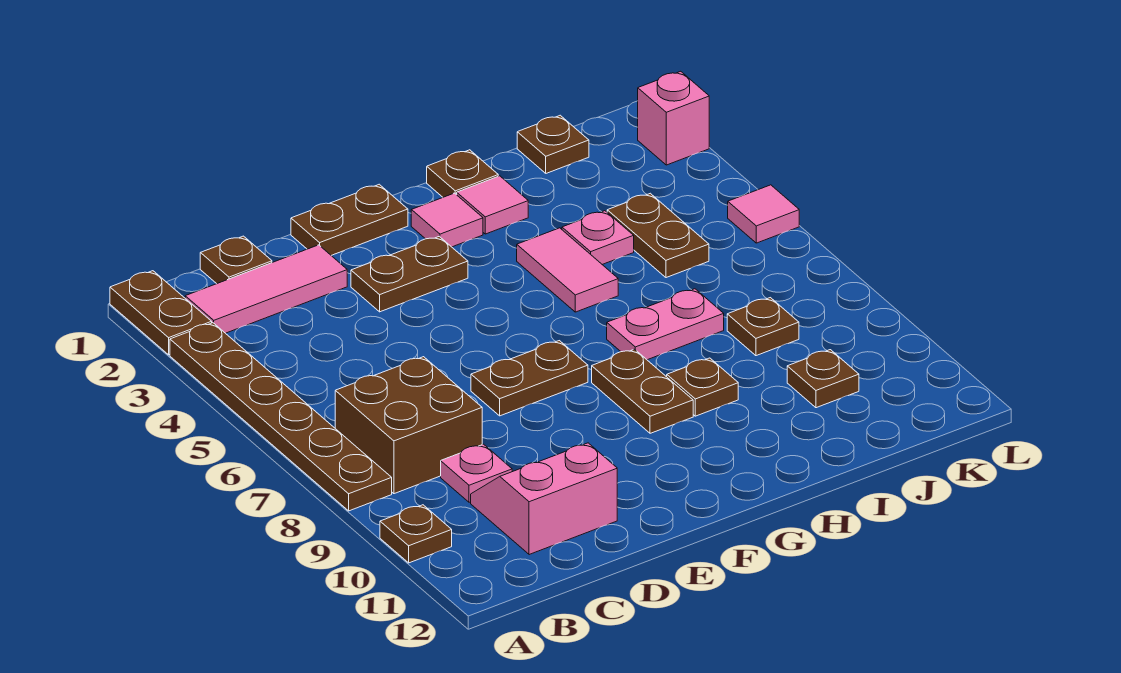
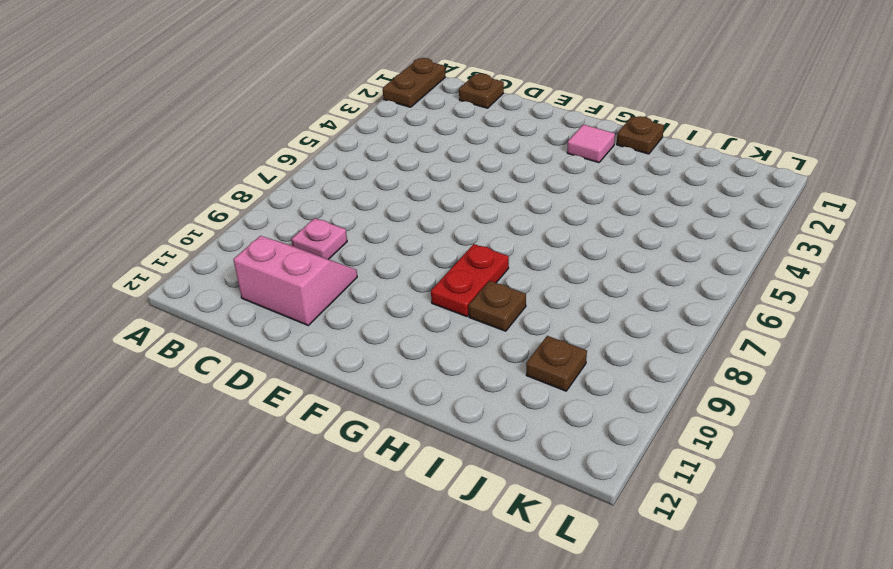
red plate G8:G9 level 1 -> brown plate G8:G9 level 1
none -> brown plate A3:A8 level 1
none -> brown plate A10 level 1
none -> pink tile B2:D2 level 1

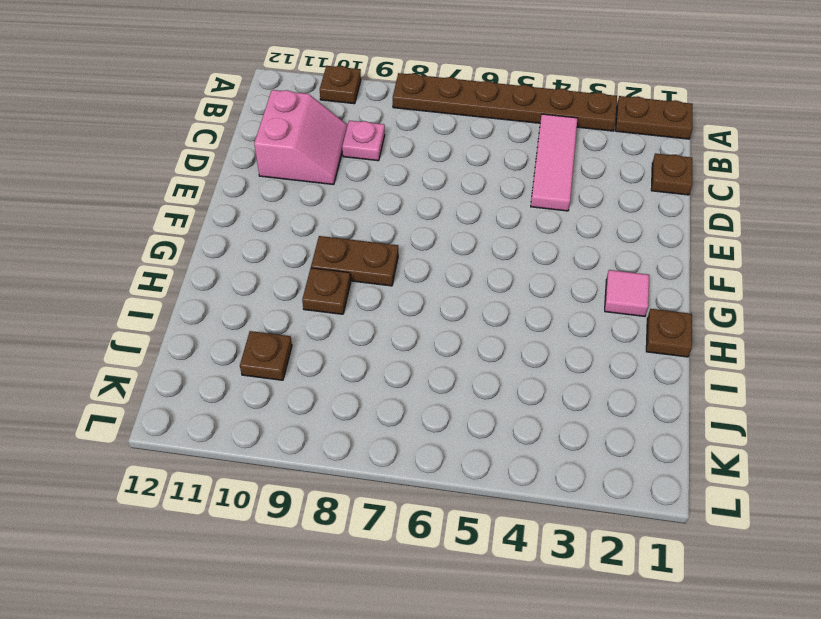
pink tile B4:D4 level 1 -> pink tile B2:D2 level 1
none -> brown brick B7:C8 level 1
none -> brown plate E1:F1 level 1
none -> brown plate E3:F3 level 1

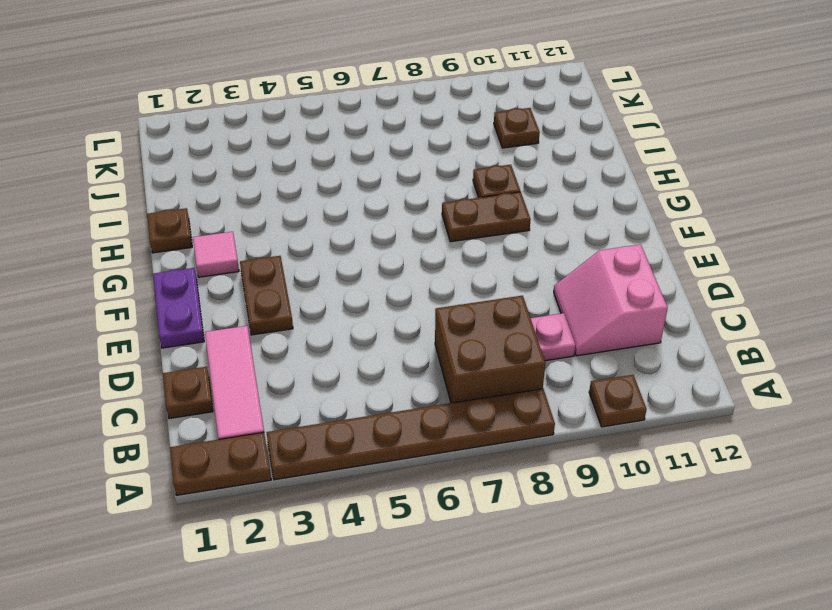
purple plate E1:F1 level 1 -> brown plate E1:F1 level 1
none -> brown plate E7:F7 level 1
none -> pink tile H2 level 1
none -> pink tile H4:H5 level 1

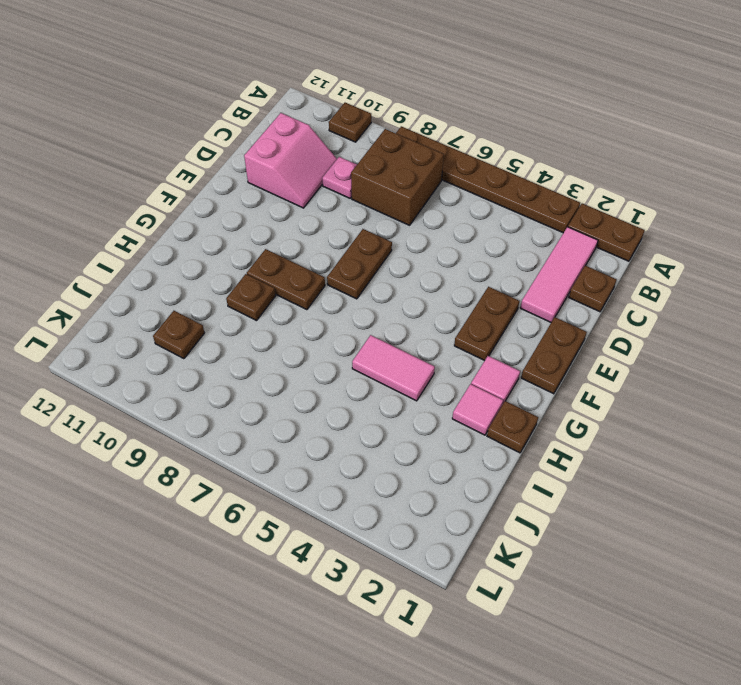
none -> pink plate H7:I7 level 1
none -> pink plate I4 level 1
none -> brown plate J1 level 1

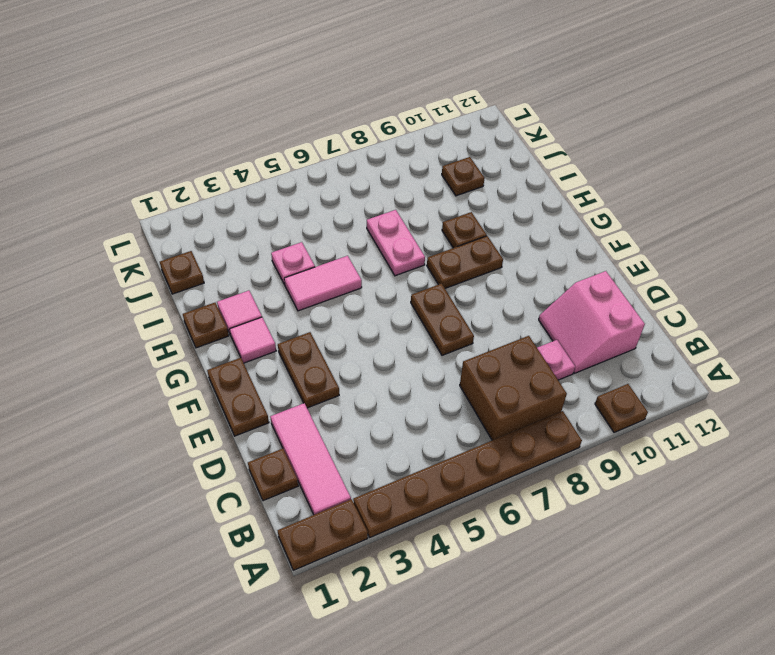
none -> brown plate J4:J5 level 1
none -> brown plate J8 level 1
none -> pink brick L2 level 1

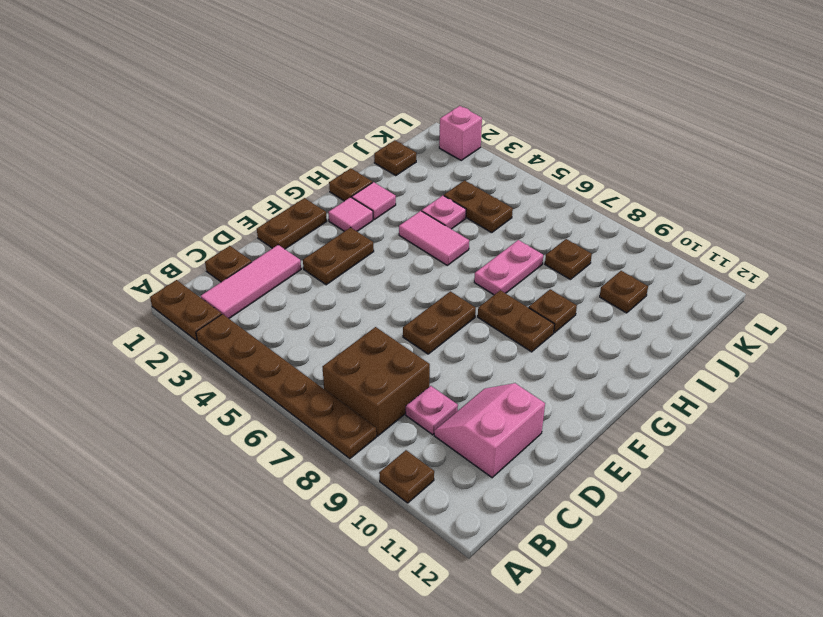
none -> pink tile L5 level 1

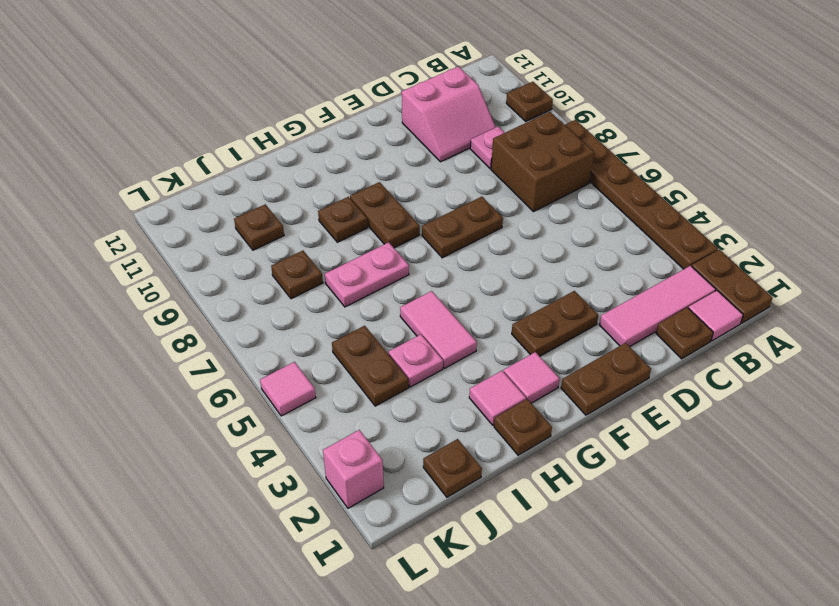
pink tile B1 level 1 -> none

